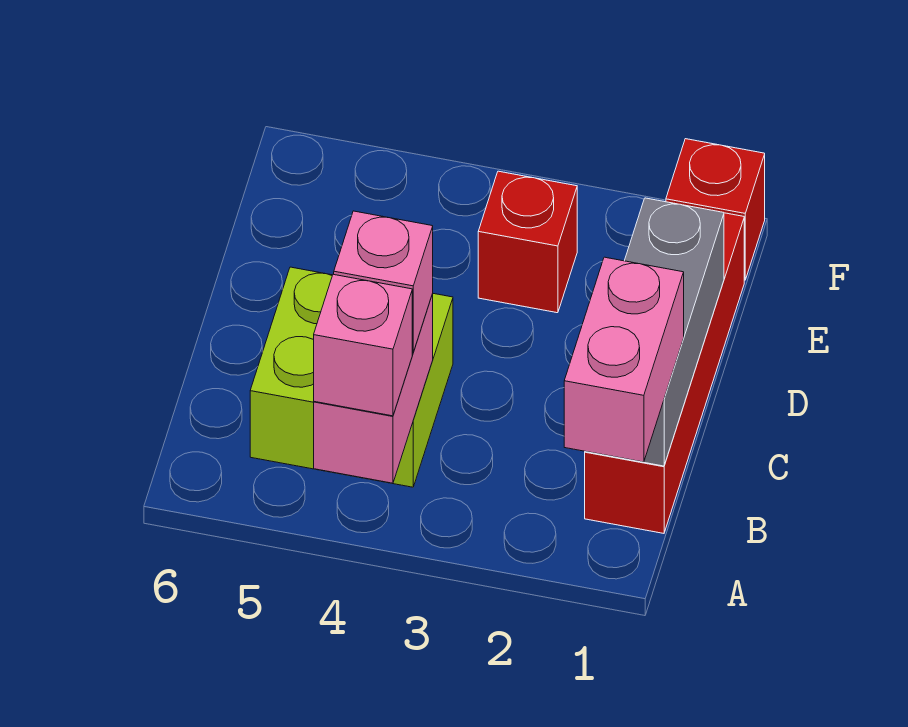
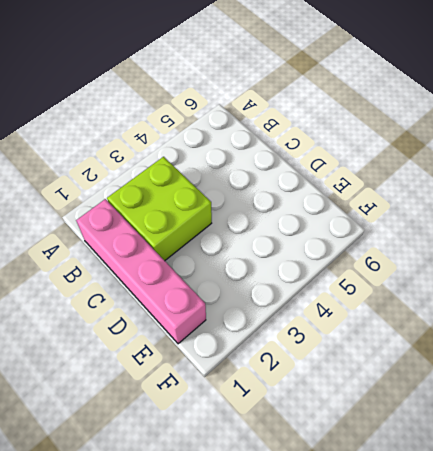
pink brick B1:E1 level 1 -> red brick B1:E1 level 1
lime brick B2:C3 level 1 -> lime brick B4:C5 level 1
none -> red brick E3 level 1
none -> red brick F1 level 1

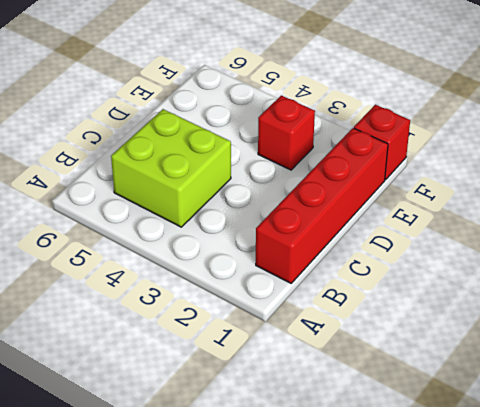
none -> pink brick A4:B4 level 2
none -> grey brick B1:D1 level 2

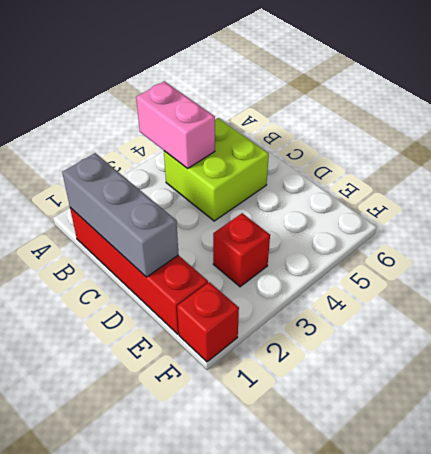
none -> pink brick A1:B1 level 3
none -> pink brick A4 level 3

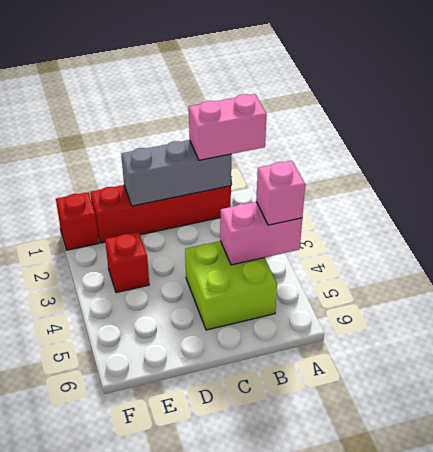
none -> pink brick B4 level 3

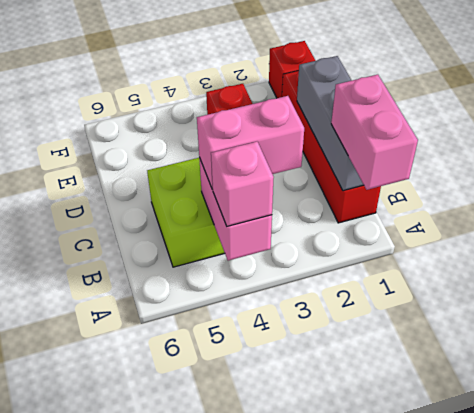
pink brick B3:B4 level 3 -> pink brick B4 level 3

